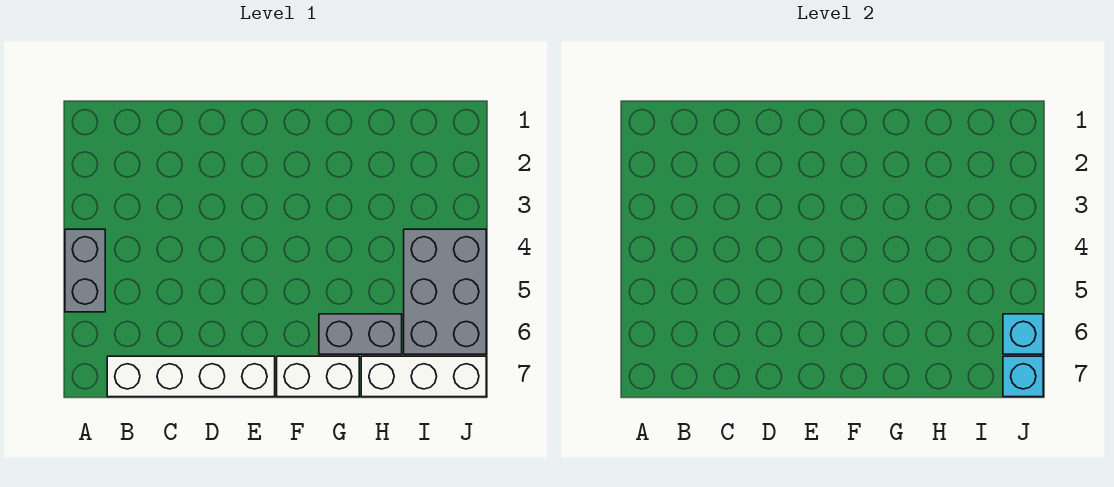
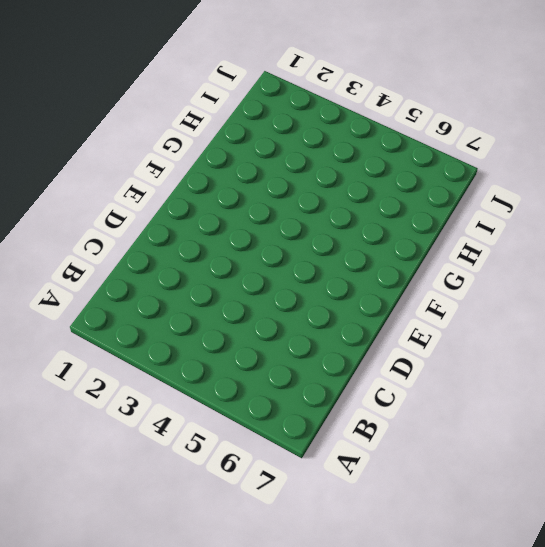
none -> grey brick A4:A5 level 1
none -> white brick B7:E7 level 1

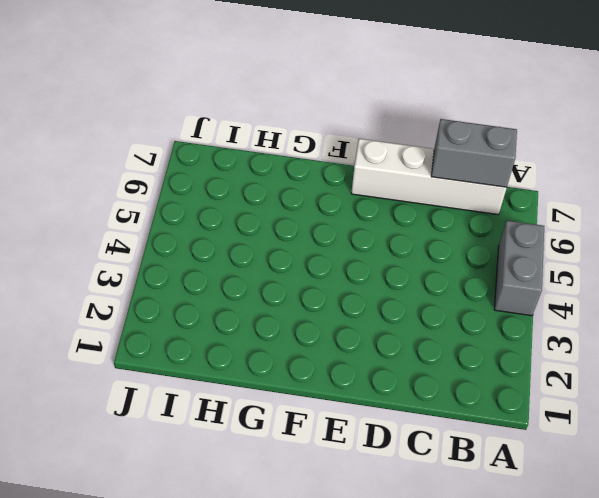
grey brick B7:C7 level 2 -> grey brick G6:H6 level 1
none -> white brick F7:G7 level 1
none -> white brick H7:J7 level 1

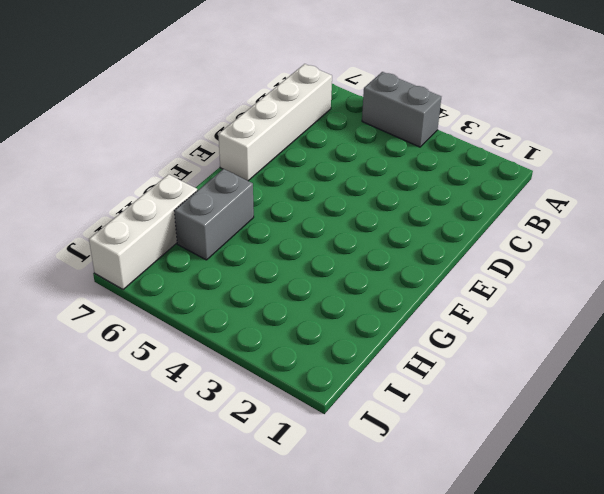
none -> white brick F7:G7 level 1
none -> grey brick I4:J6 level 1

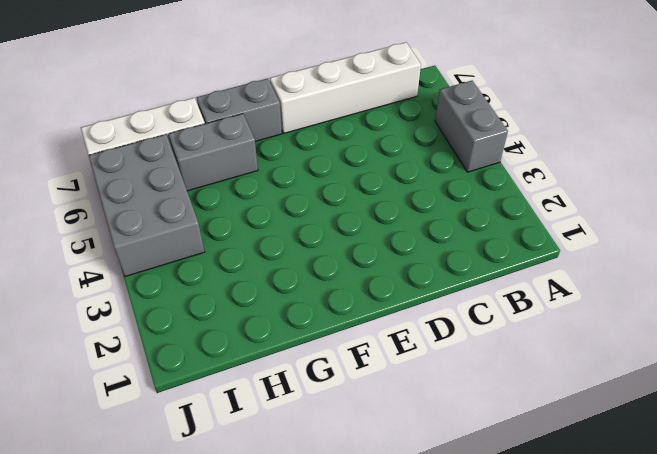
grey brick F7:G7 level 1 -> white brick F7:G7 level 1
none -> cyan brick J6 level 2
none -> cyan brick J7 level 2

